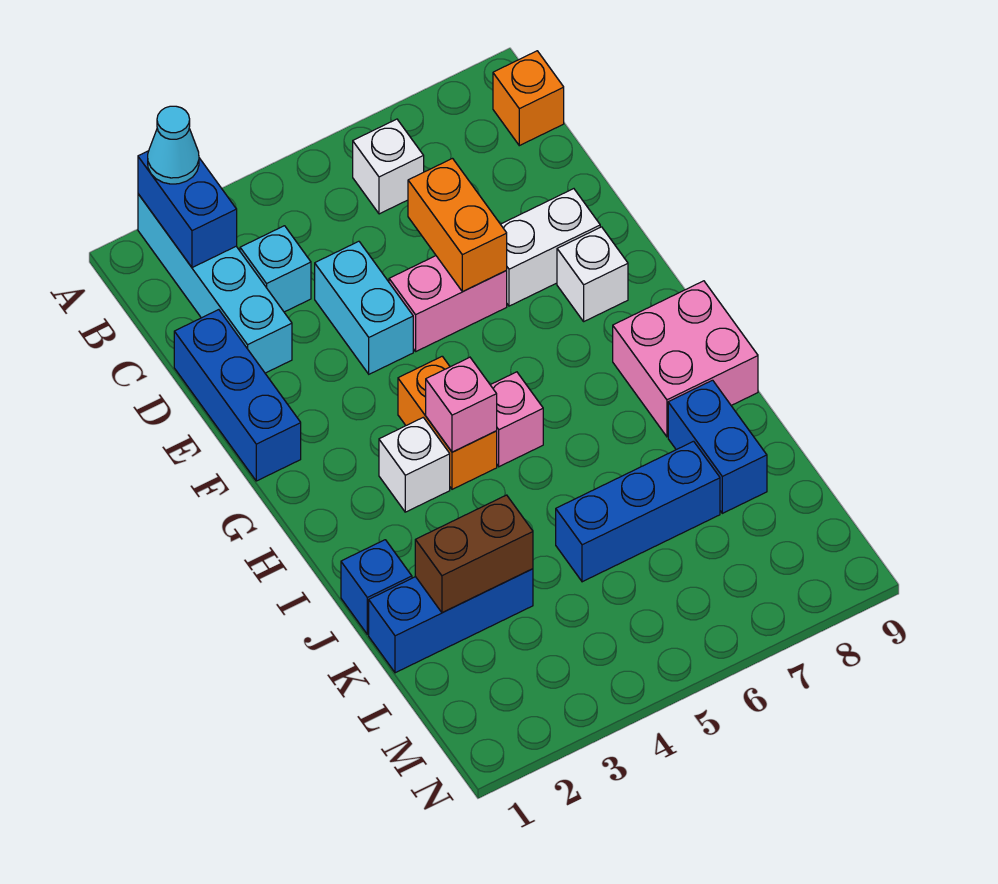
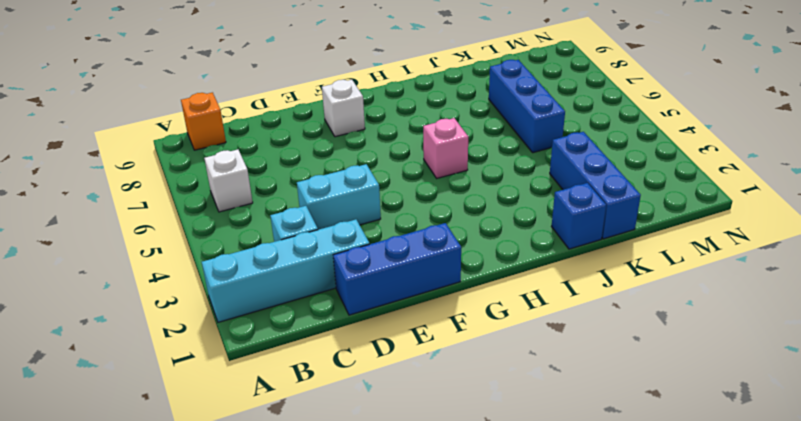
none -> pink brick E5:E6 level 1
none -> white brick E7:E8 level 1
none -> orange brick G4:H4 level 1

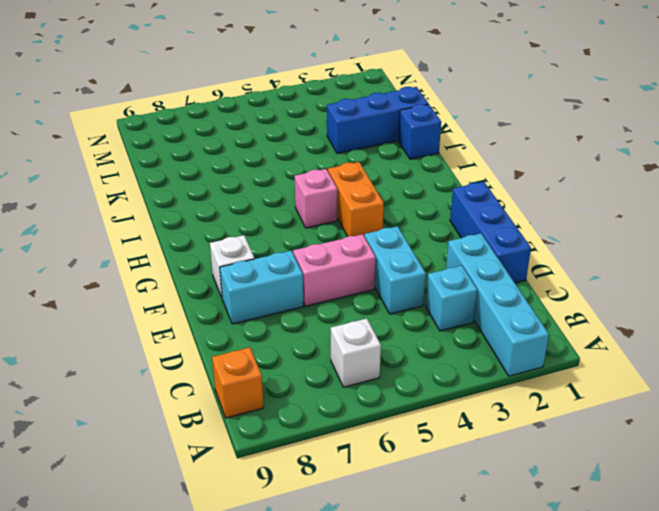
cyan brick E7:E8 level 1 -> white brick E7:E8 level 1
none -> white brick H3 level 1
none -> pink brick H8:I9 level 1
none -> blue brick J8:K8 level 1

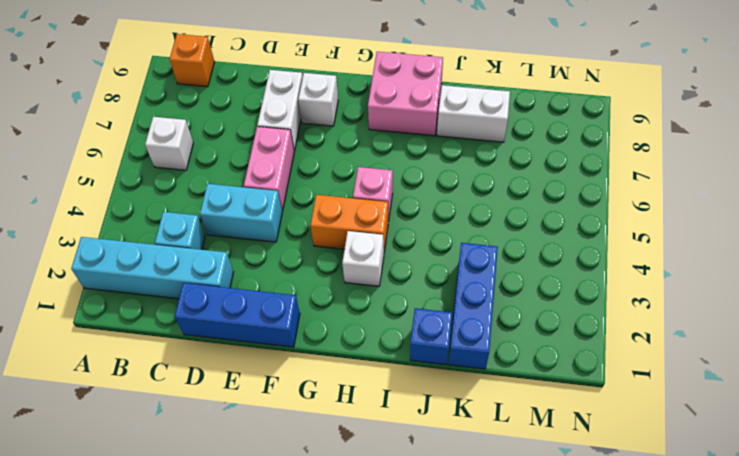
white brick J8:K8 level 1 -> blue brick J8:K8 level 1
none -> blue brick K5:K7 level 1
none -> blue brick A2:B2 level 2
none -> orange brick D6:E6 level 2

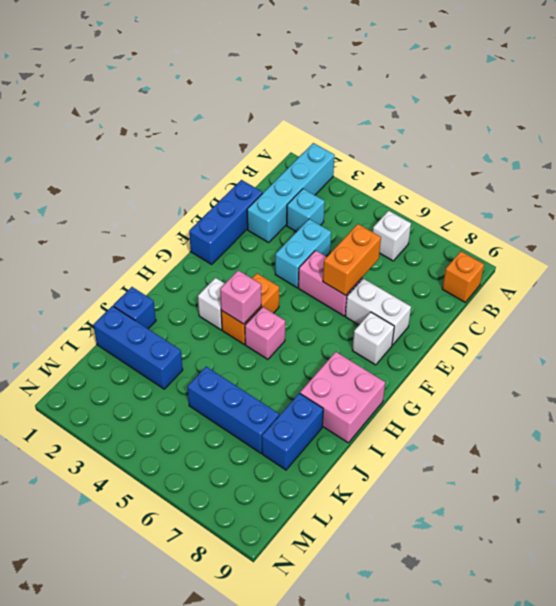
none -> blue brick A2:B2 level 2
none -> brown brick K2:K3 level 2
none -> cyan cone A2 level 3

